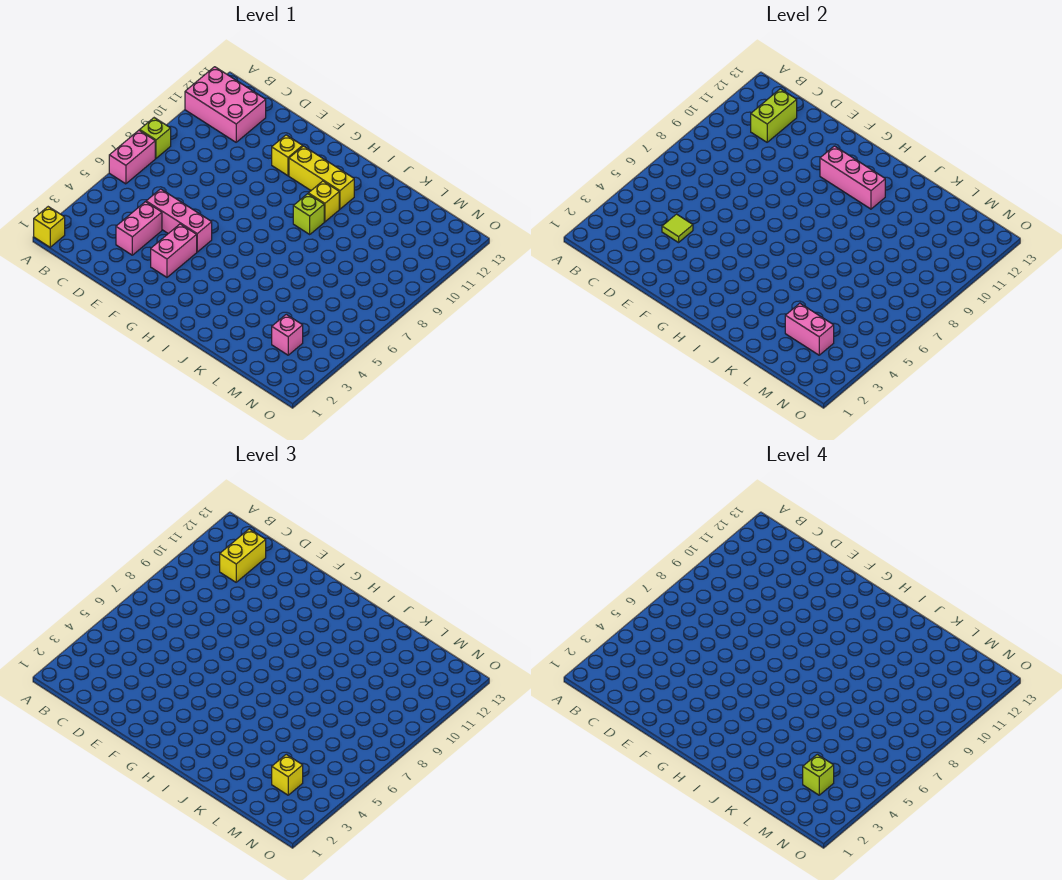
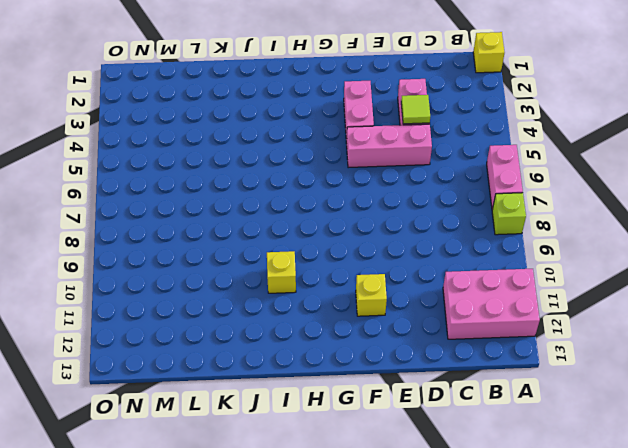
none -> yellow brick G11:I11 level 1
none -> lime brick I9 level 1
none -> pink brick M3 level 1

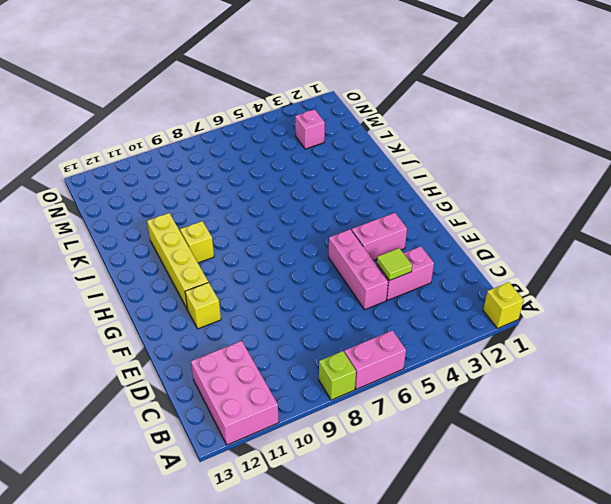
yellow brick G11:J11 level 1 -> yellow brick G11:I11 level 1
none -> lime brick I9 level 1
none -> lime brick C11:C12 level 2
none -> pink brick G11:I11 level 2

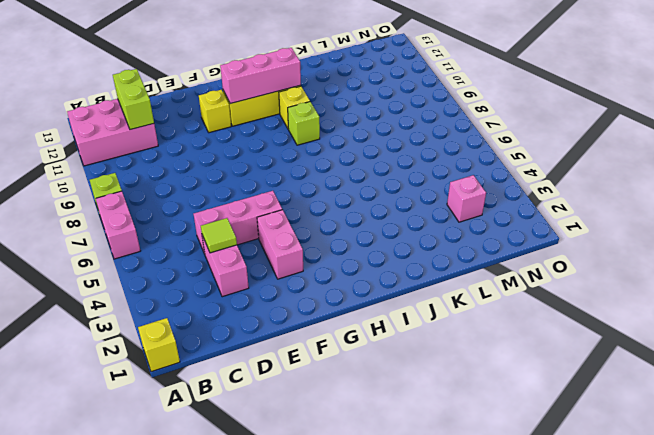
none -> pink brick L3:M3 level 2
none -> yellow brick C11:C12 level 3
none -> yellow brick M3 level 3

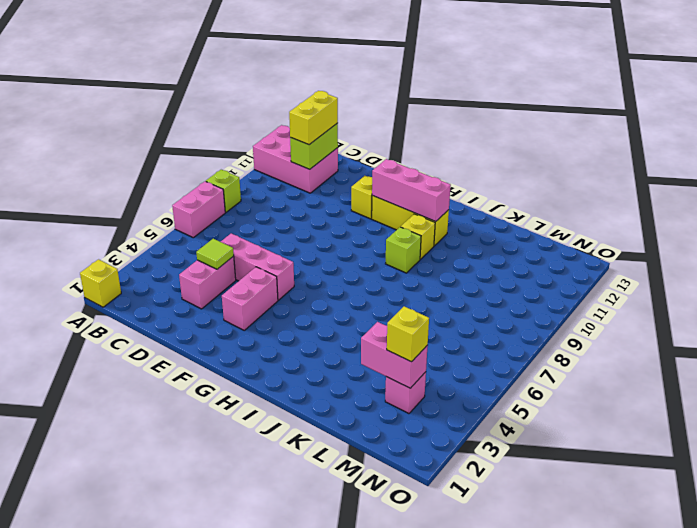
none -> lime brick M3 level 4

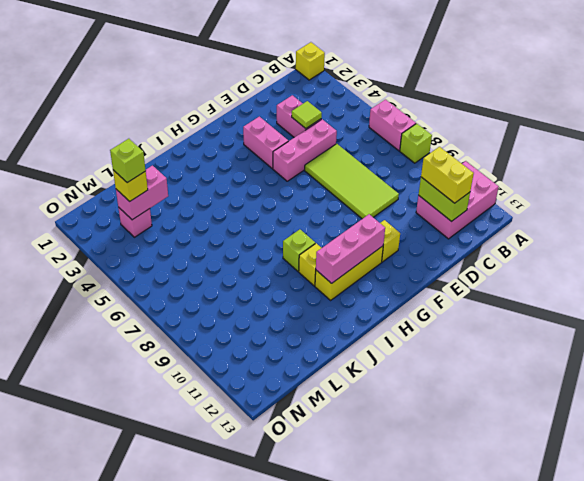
lime tile D6:E9 level 1 -> none

